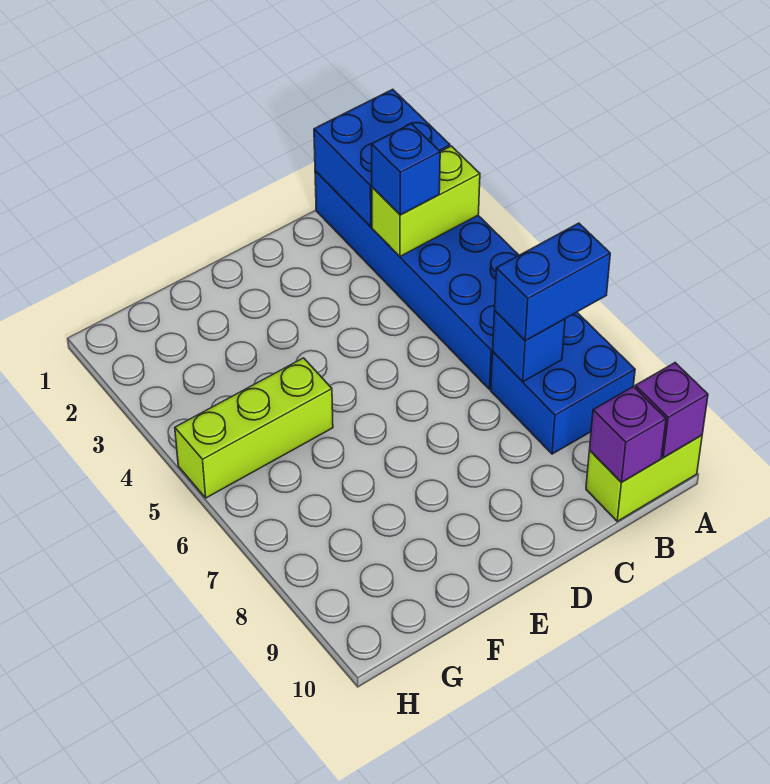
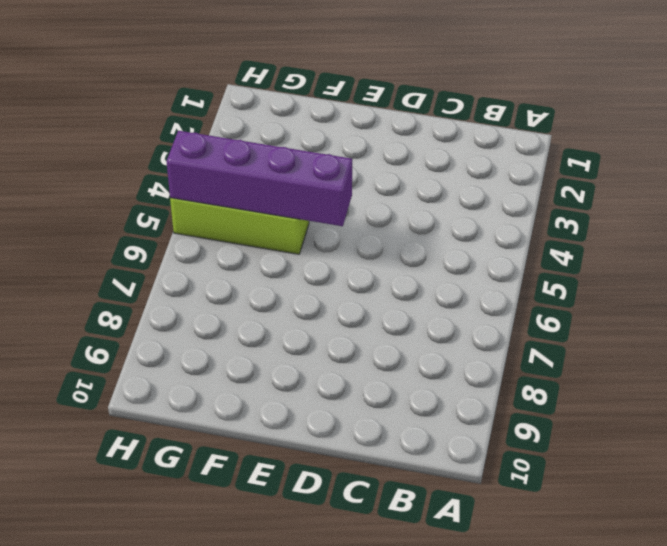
purple brick E5:H5 level 2 -> none
none -> blue brick A1:B6 level 1
none -> blue brick A7:B8 level 1

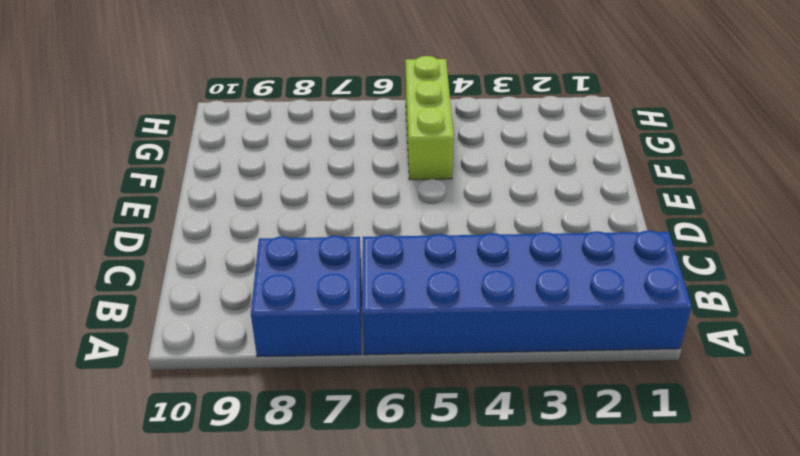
none -> lime brick A10:B10 level 1
none -> blue brick A1:B2 level 2

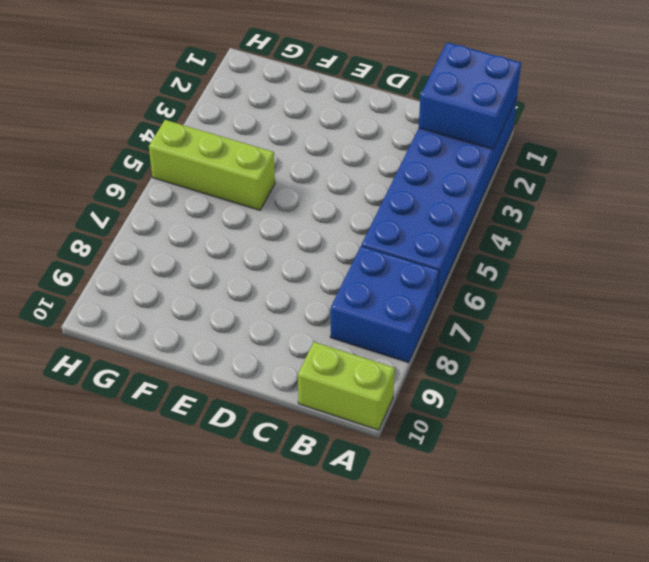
none -> lime brick A3:B3 level 2
none -> purple brick A10 level 2

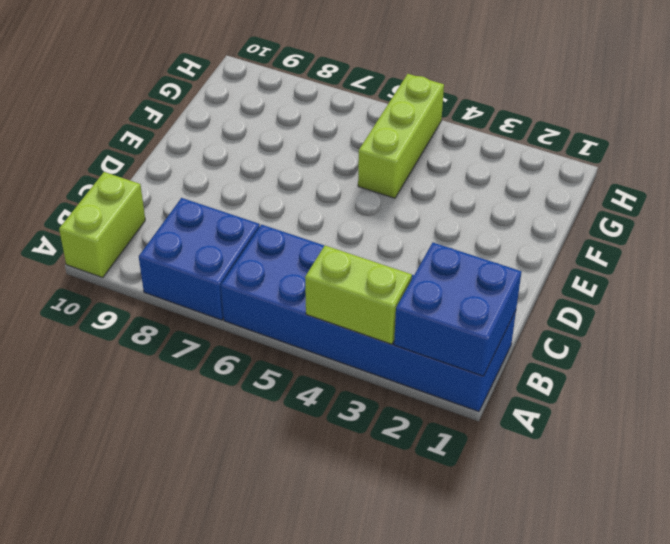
lime brick A3:A4 level 2 -> lime brick A3:B3 level 2
none -> purple brick A10 level 2
none -> blue brick B7 level 2

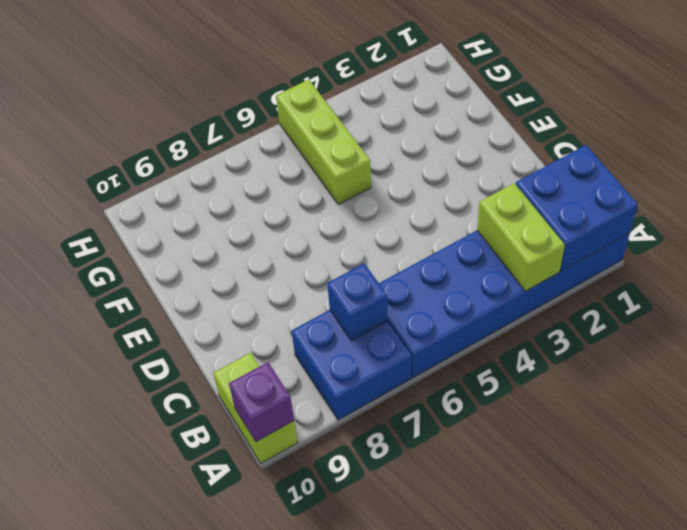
none -> purple brick B10 level 2
none -> blue brick A7:B7 level 3

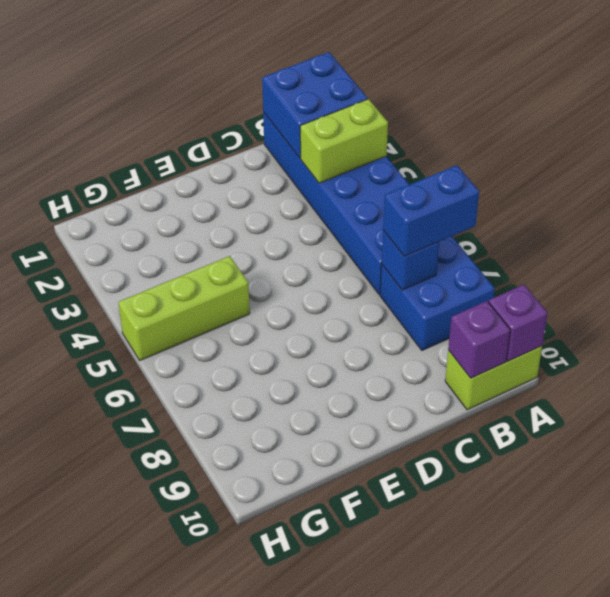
none -> blue brick B3 level 3

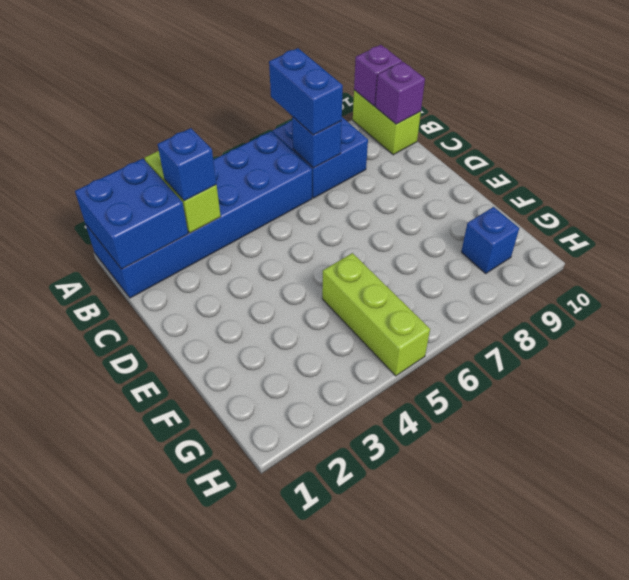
blue brick G9 level 1 -> none

